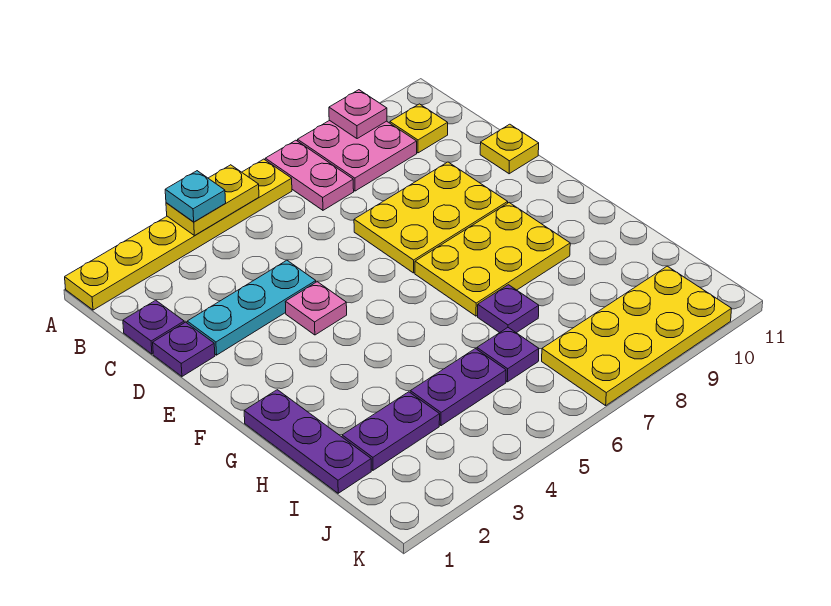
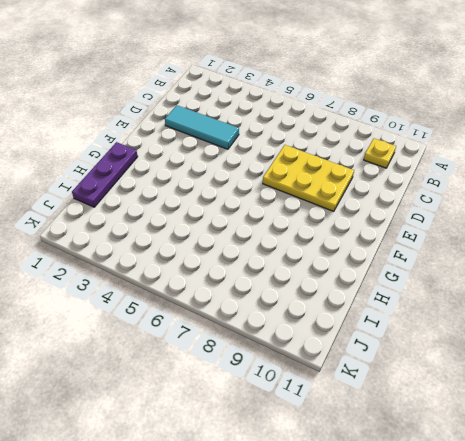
cyan tile D2:D4 level 1 -> cyan plate D2:D4 level 1
none -> yellow plate A1:A6 level 1
none -> pink plate A7:B7 level 1
none -> pink plate A8:B9 level 1

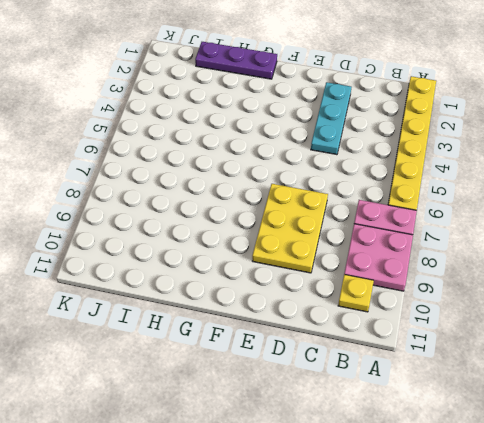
none -> purple plate C1 level 1
none -> purple plate D1 level 1
none -> yellow plate D11 level 1

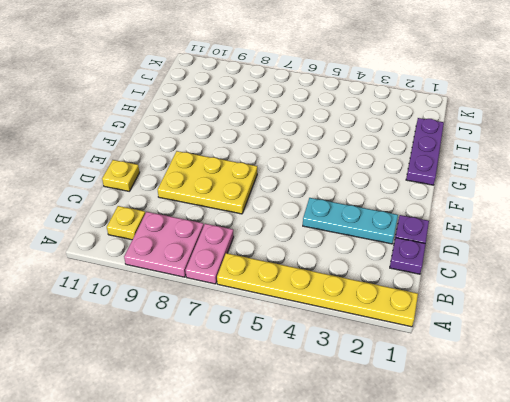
none -> pink plate E4 level 1
none -> yellow plate F7:G9 level 1
none -> purple plate H7 level 1

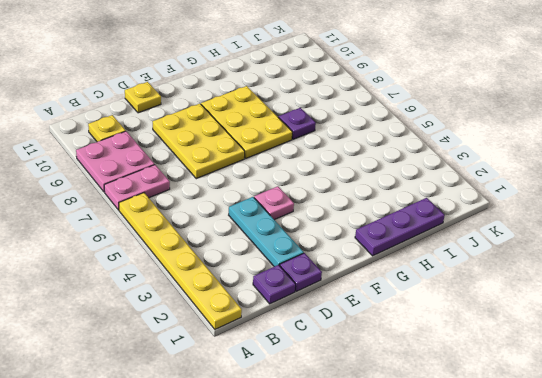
none -> purple plate I2:I3 level 1
none -> purple plate I4:I5 level 1
none -> purple plate I6 level 1

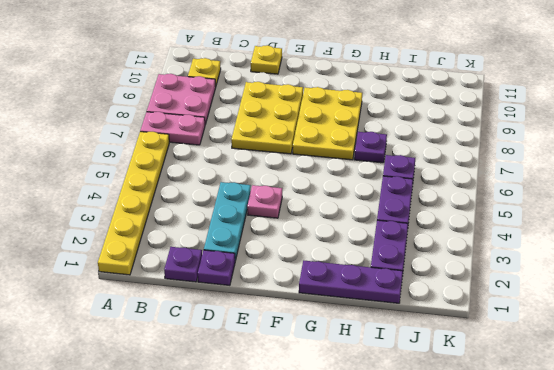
none -> yellow plate J7:K10 level 1
none -> yellow plate A4:A5 level 2
none -> pink plate A9 level 2

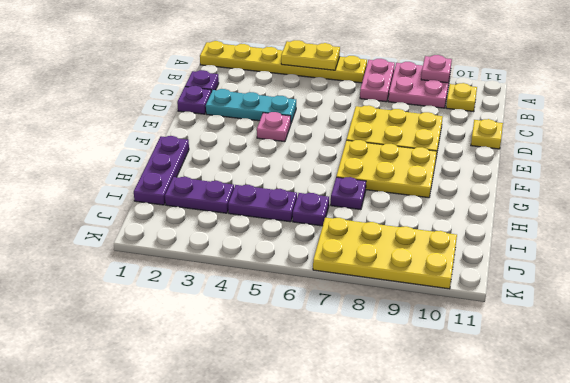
none -> cyan plate A4 level 3

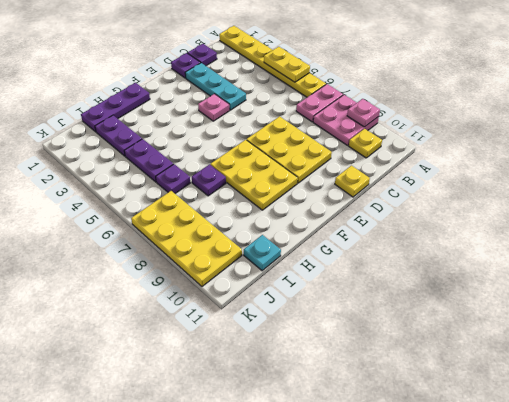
cyan plate I11 level 1 -> cyan plate A4 level 3

